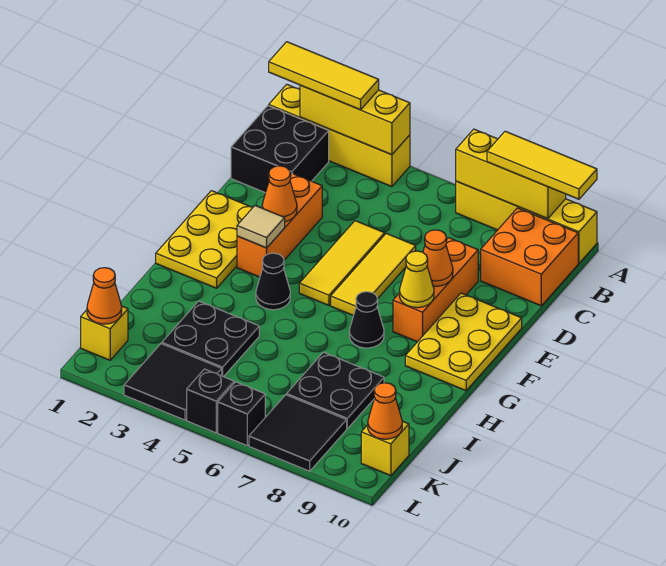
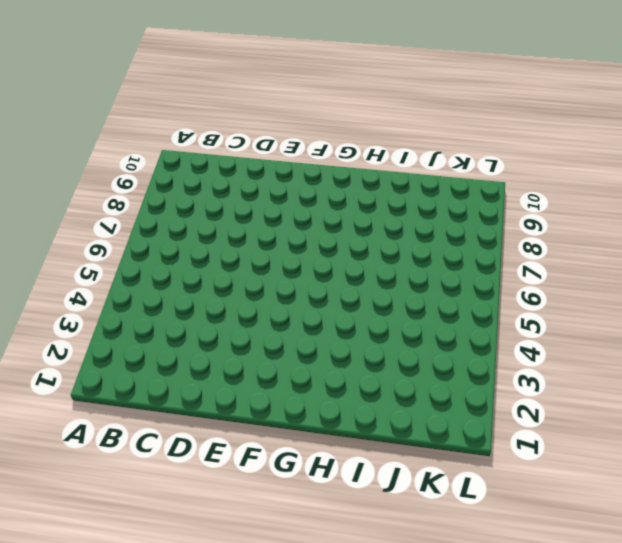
none -> yellow brick A1:A4 level 1
none -> yellow brick A7:A10 level 1
none -> black brick B1:C2 level 1
none -> orange brick B9:C10 level 1

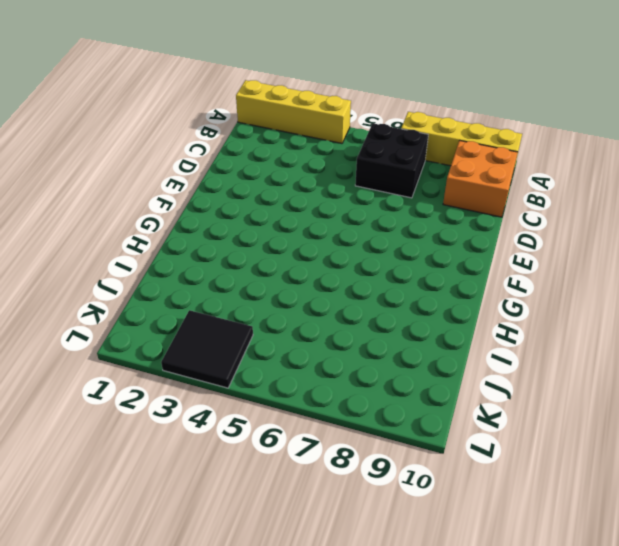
black brick B6:C7 level 1 -> black brick B1:C2 level 1
none -> orange brick D3:F3 level 1
none -> yellow tile D5:F5 level 1
none -> yellow tile D6:F6 level 1
none -> orange brick D8:F8 level 1

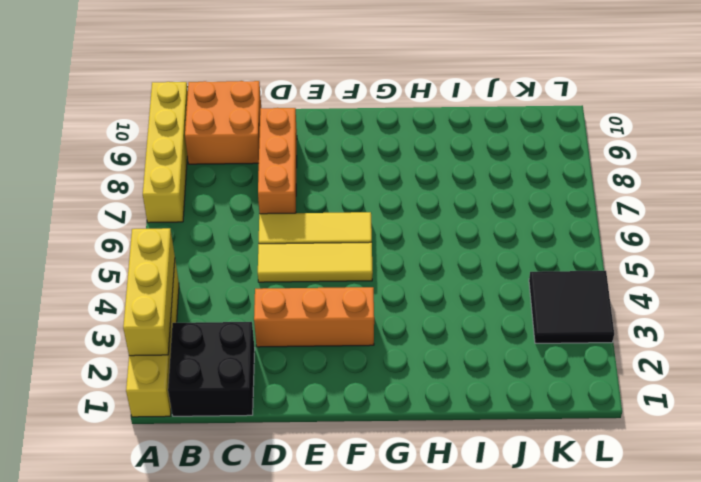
orange brick D7:D9 level 1 -> orange brick D8:F8 level 1
none -> yellow plate E1:G2 level 1
none -> yellow plate E9:G10 level 1
none -> black cone G4 level 1
none -> black cone G7 level 1

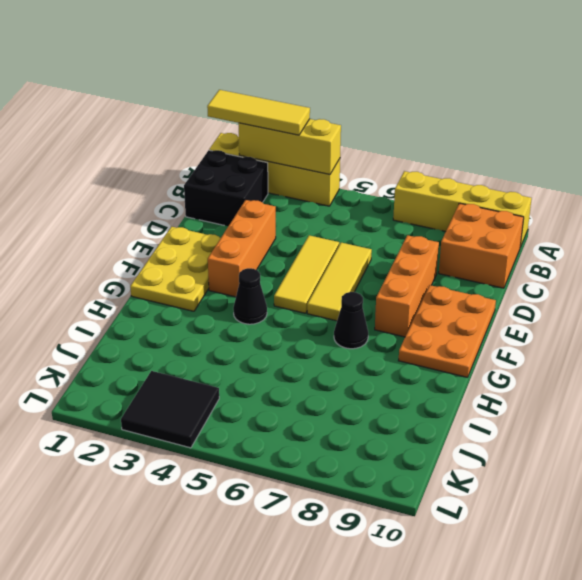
orange plate E9:G10 level 1 -> yellow plate E9:G10 level 1
none -> black plate I3:J4 level 1
none -> black plate I7:J8 level 1
none -> yellow brick K1 level 1
none -> black tile K7:L8 level 1

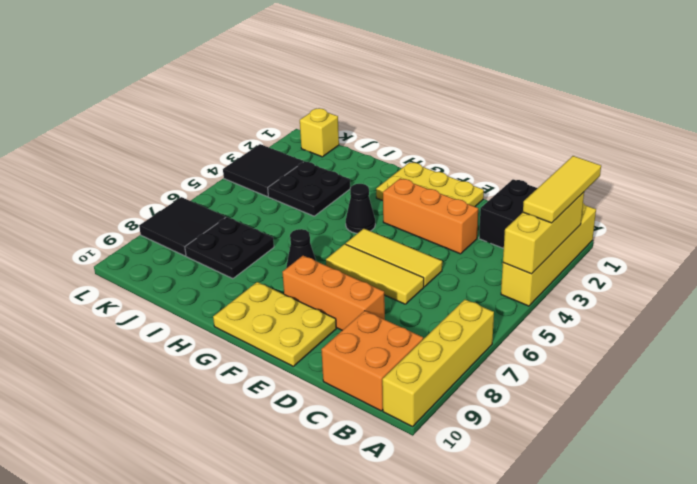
none -> yellow brick K10 level 1
none -> black brick L5 level 1
none -> black brick L6 level 1
none -> yellow brick A7:A9 level 2

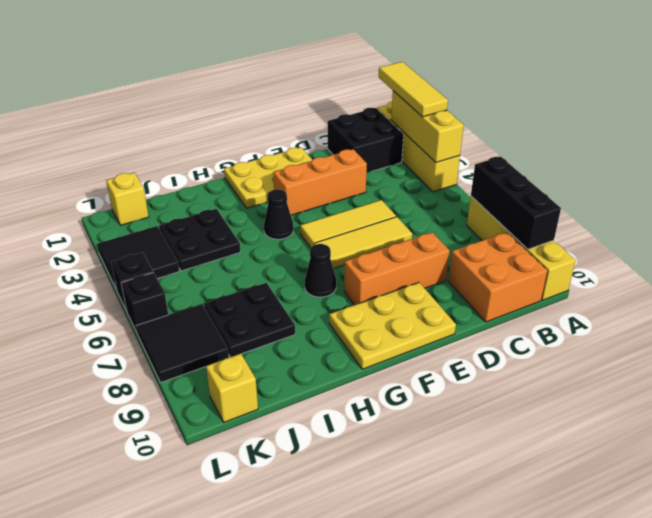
black brick A7:A9 level 2 -> yellow brick A7:A9 level 2
none -> orange cone E3 level 2
none -> orange cone E8 level 2
none -> tan tile F3 level 2
none -> yellow cone F8 level 2

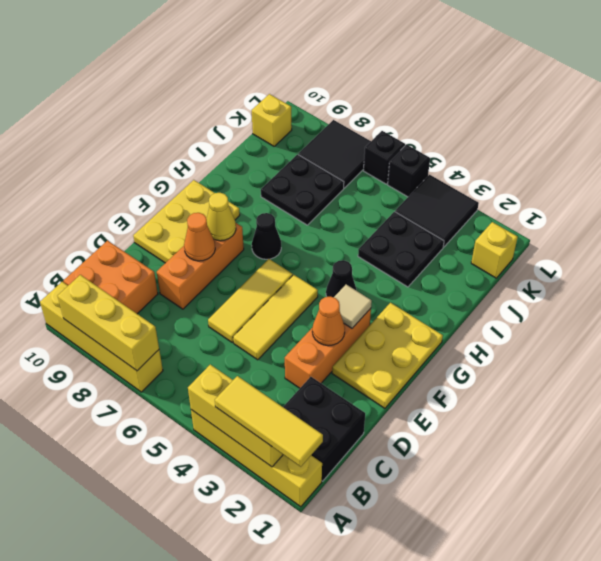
none -> orange cone K1 level 2
none -> orange cone K10 level 2
none -> yellow tile A8:A10 level 3

